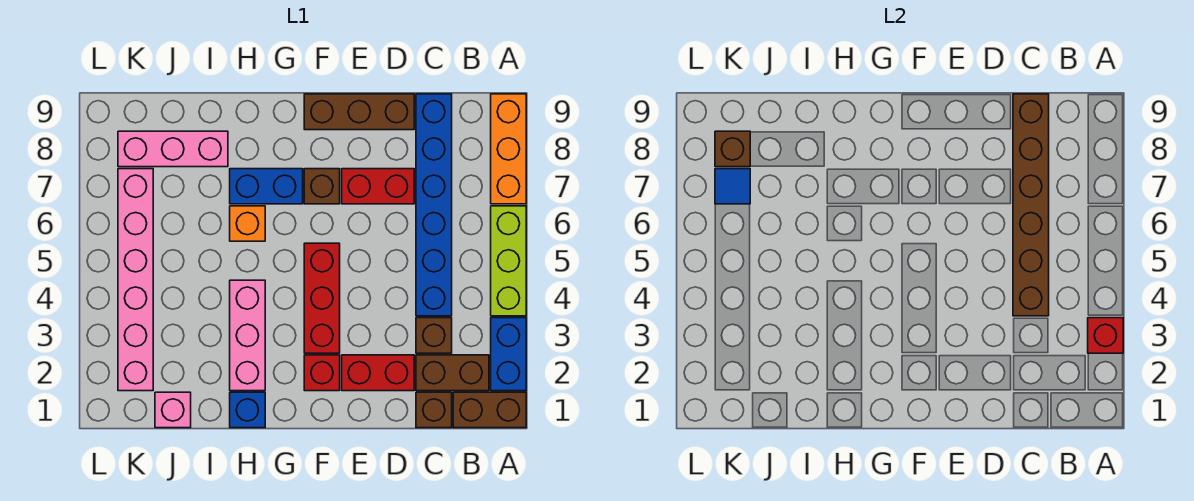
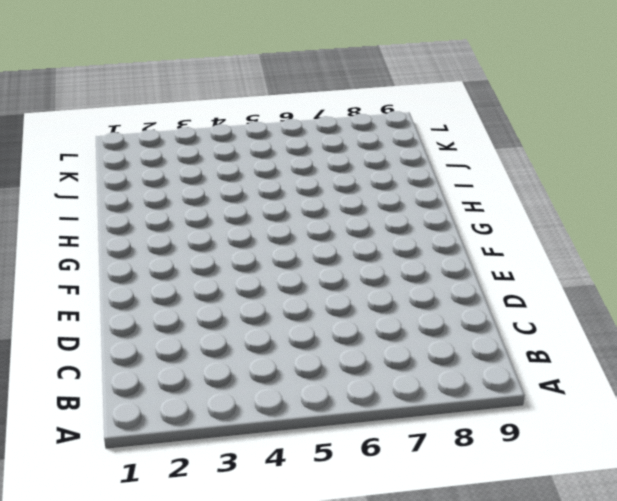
none -> brown brick A1:B1 level 1
none -> blue brick A2:A3 level 1
none -> lime brick A4:A6 level 1

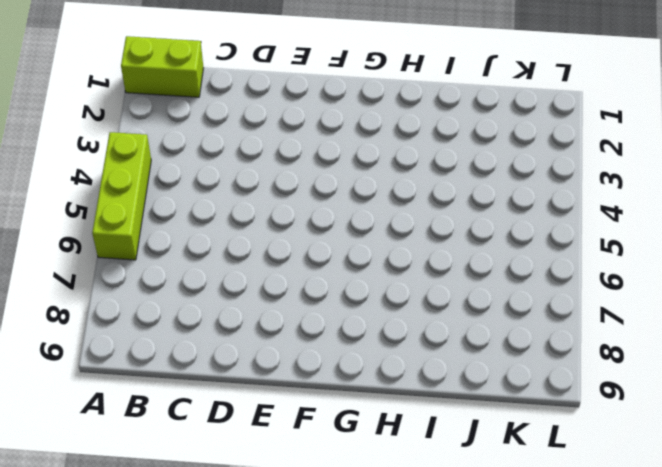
lime brick A1:B1 level 1 -> brown brick A1:B1 level 1
none -> blue brick A2:A3 level 1
none -> orange brick A7:A9 level 1
none -> brown brick B2:C2 level 1

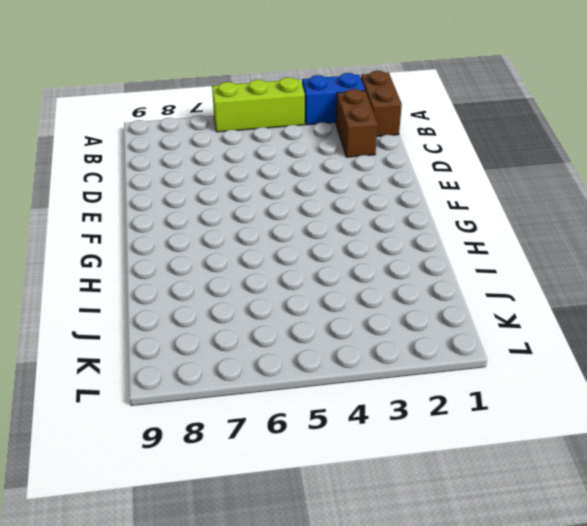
none -> orange brick A7:A9 level 1
none -> brown brick C1 level 1
none -> brown brick C3 level 1

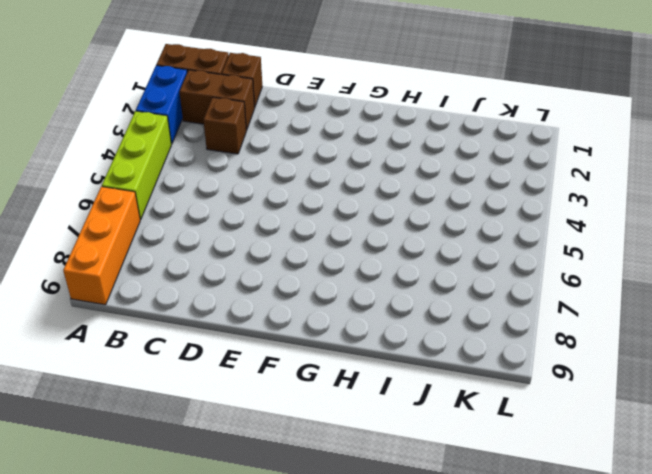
none -> blue brick C4:C9 level 1
none -> red brick D2:E2 level 1
none -> red brick D7:E7 level 1

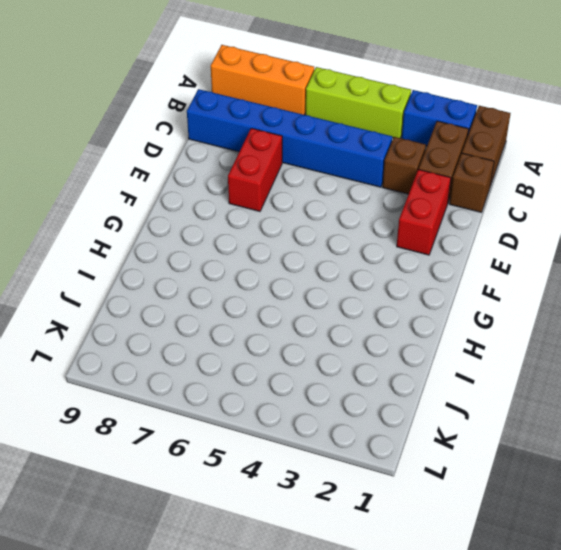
none -> brown brick D9:F9 level 1
none -> red brick F2 level 1
none -> red brick F3:F5 level 1

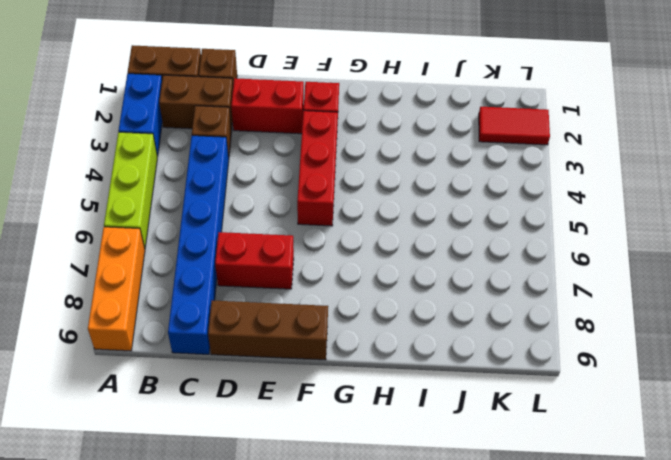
red tile K2:L2 level 1 -> pink brick K2:K7 level 1
none -> brown brick F7 level 1
none -> blue brick G7:H7 level 1
none -> blue brick H1 level 1

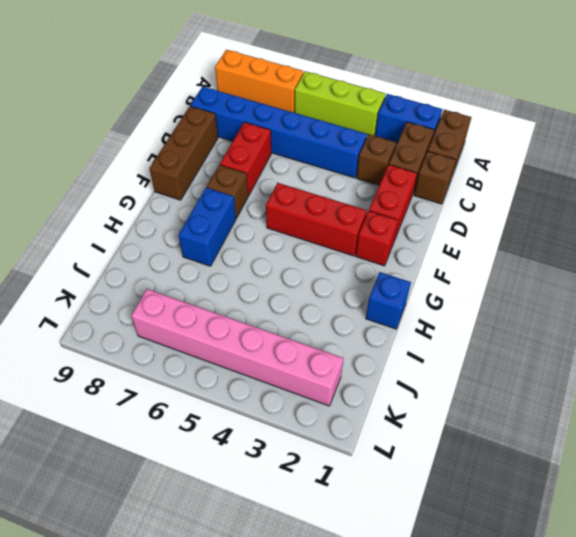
none -> pink brick H2:H4 level 1
none -> orange brick H6 level 1
none -> pink brick I8:K8 level 1

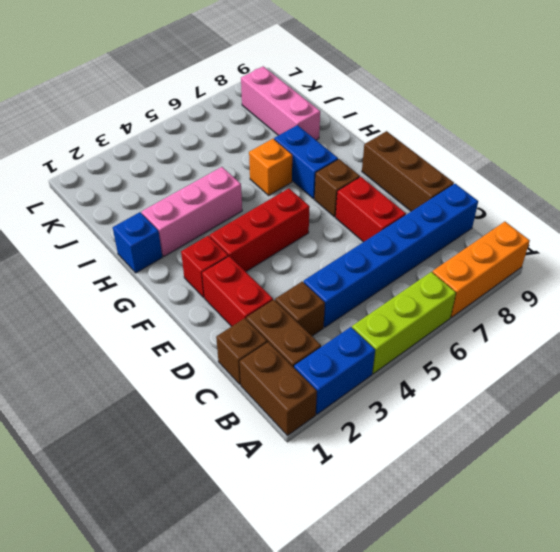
none -> pink brick J1 level 1
none -> pink brick K2:K7 level 1
none -> red brick A3 level 2

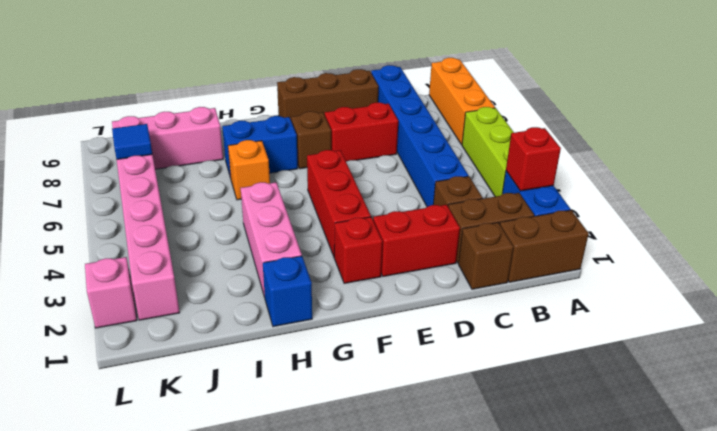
pink brick L2 level 1 -> pink brick J1 level 1
none -> brown brick C4:C9 level 2
none -> brown brick K8 level 2

